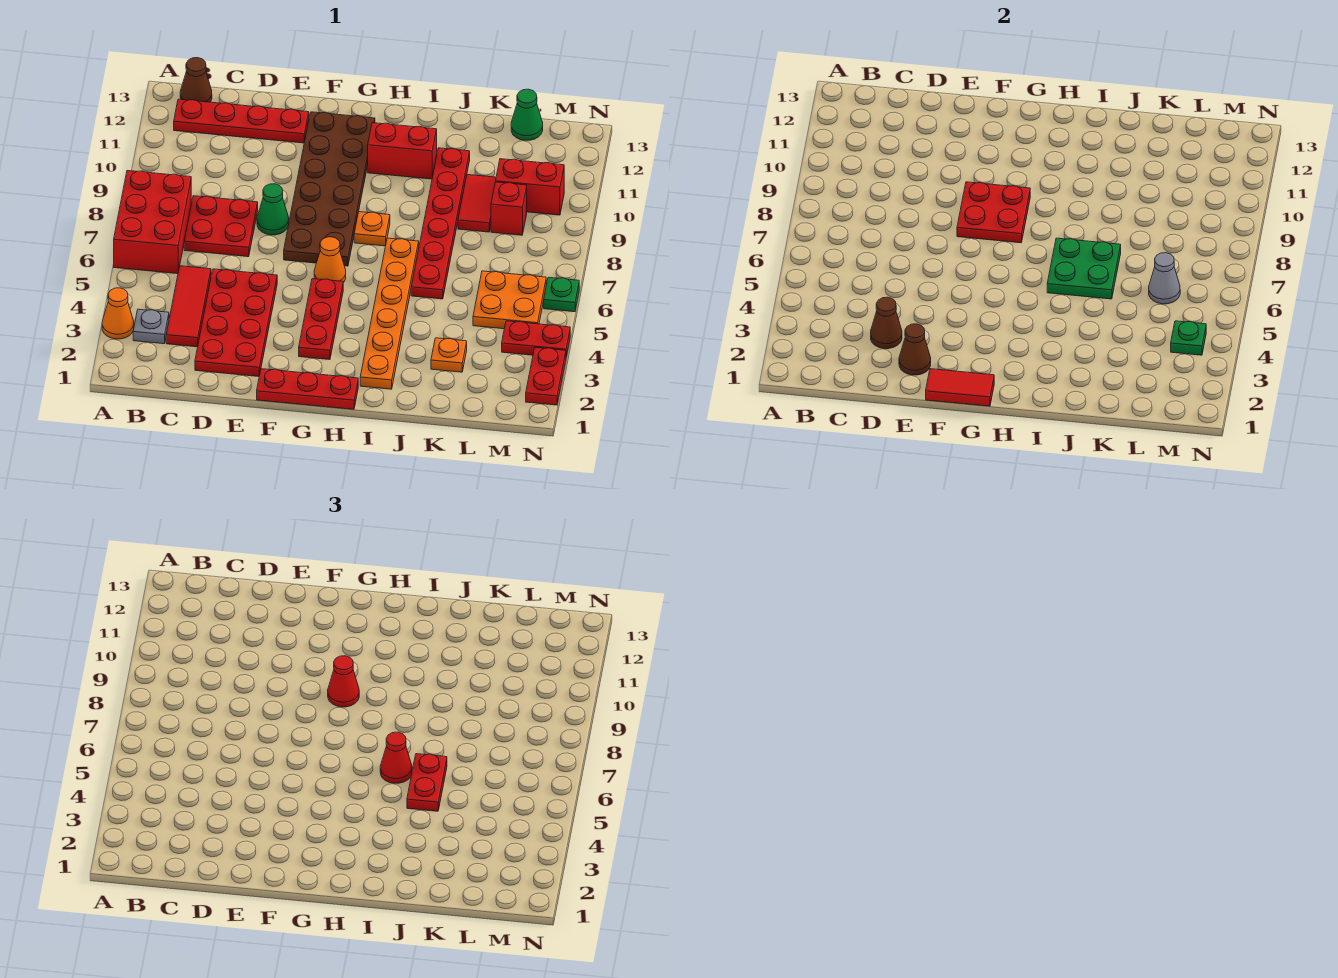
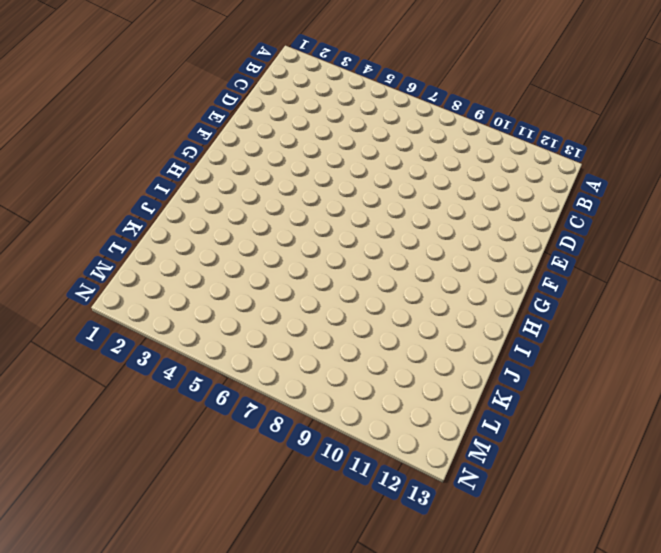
none -> orange cone A3 level 1
none -> red brick A6:B8 level 1
none -> grey plate B3 level 1
none -> red plate B12:E12 level 1

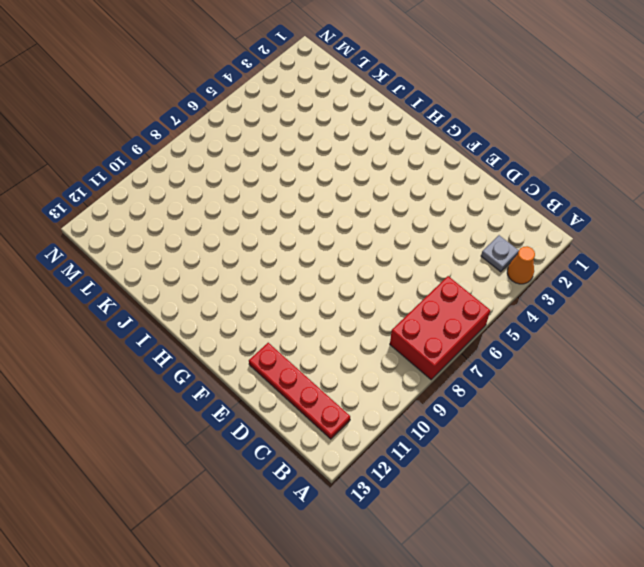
none -> brown cone B13 level 1
none -> red tile C3:C5 level 1
none -> red plate C7:D8 level 1
none -> red plate D2:E5 level 1

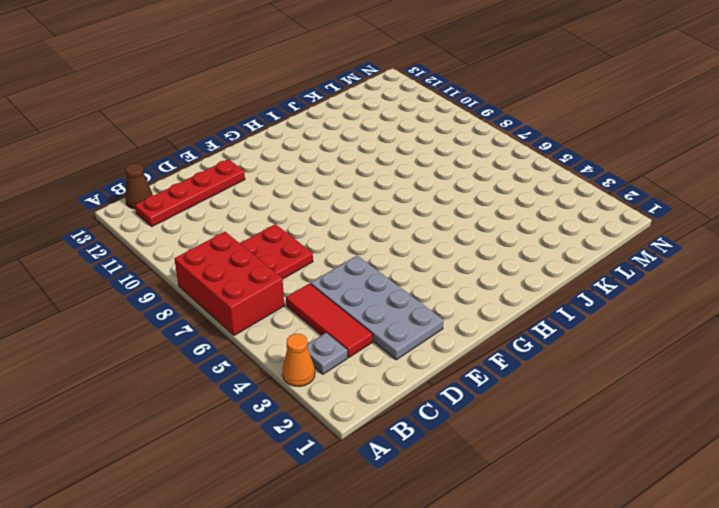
grey plate D2:E5 level 1 -> red plate D2:E5 level 1
none -> green cone E8 level 1
none -> red plate F1:H1 level 1
none -> brown plate F7:G12 level 1
none -> red plate G3:G5 level 1

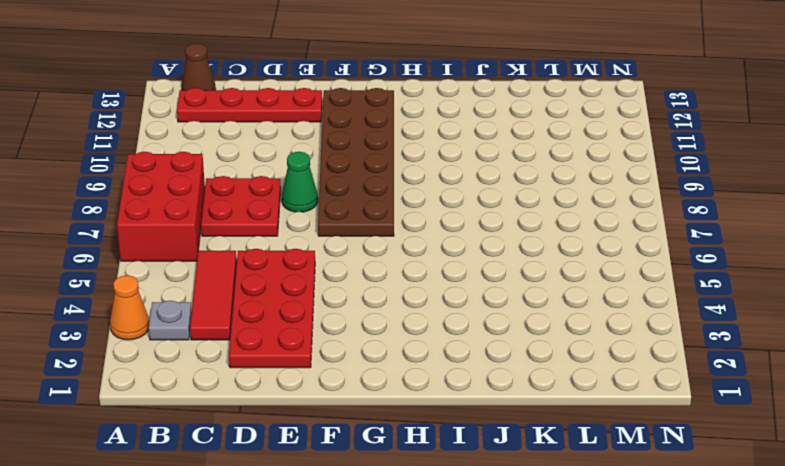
none -> red plate F1:H1 level 1
none -> red plate G3:G5 level 1
none -> orange cone G6 level 1
none -> orange plate H8 level 1

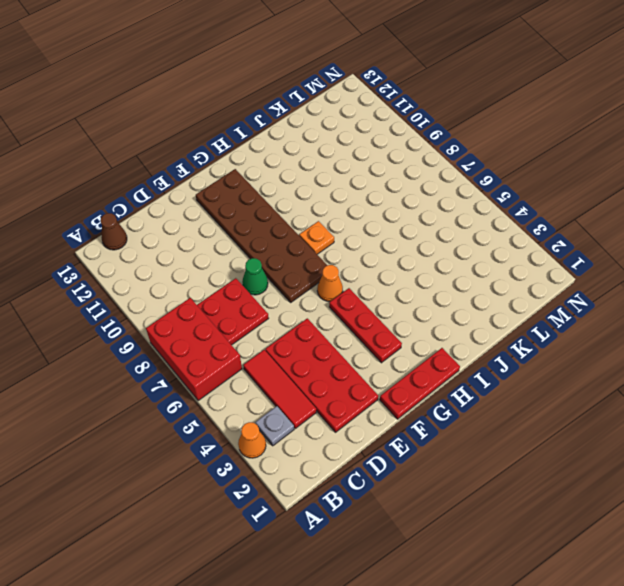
none -> red plate B12:E12 level 1
none -> red brick H11:I11 level 1
none -> orange plate I2:I7 level 1
none -> red plate J6:J11 level 1

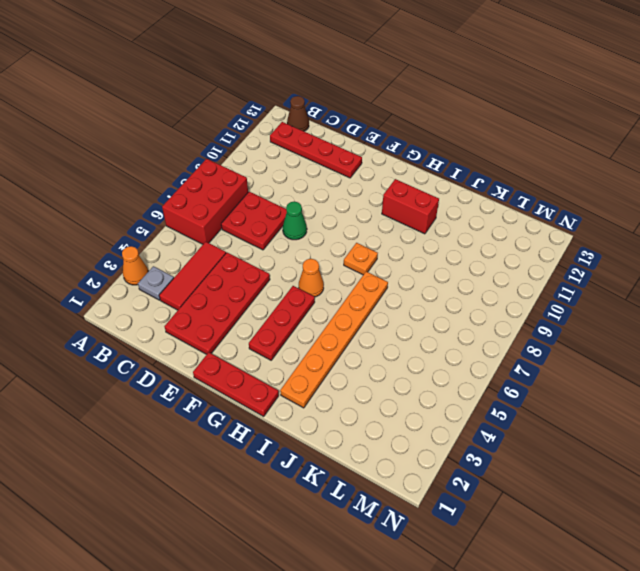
none -> brown plate F7:G12 level 1
none -> red plate J6:J11 level 1
none -> orange plate K3 level 1
none -> red tile K9:K10 level 1

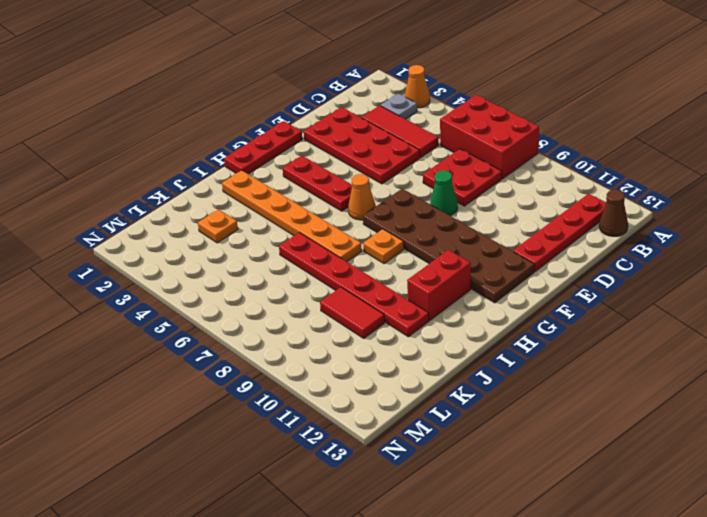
none -> orange plate L5:M6 level 1
none -> red brick L9 level 1
none -> red brick L10:M10 level 1
none -> green cone L13 level 1

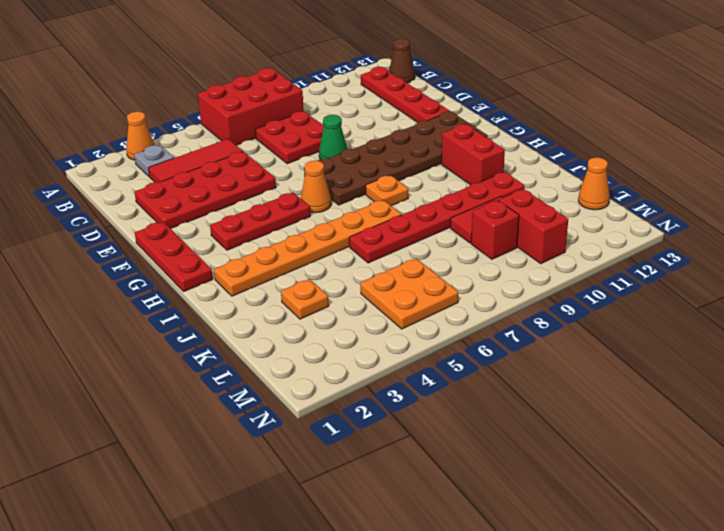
orange cone L13 level 1 -> green cone L13 level 1
none -> red plate M4:N4 level 1
none -> red plate N2:N3 level 1
none -> green plate N6 level 1
none -> brown cone D3 level 2

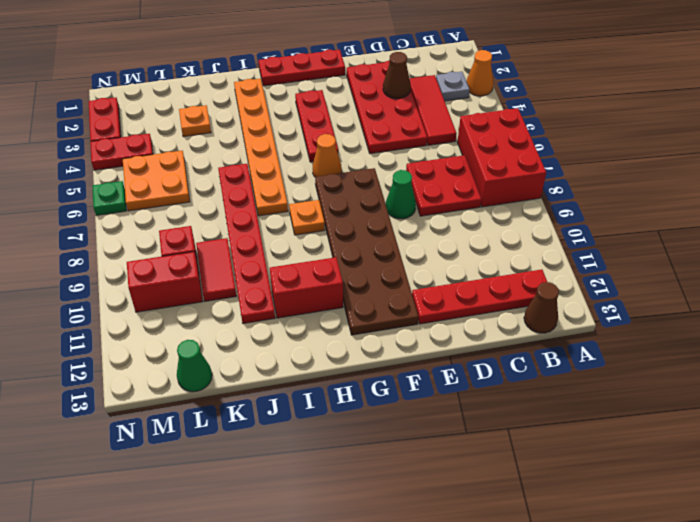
none -> brown cone E2 level 2
none -> red tile F1:G1 level 2
none -> red plate F8:G9 level 2
none -> green plate I6:J7 level 2

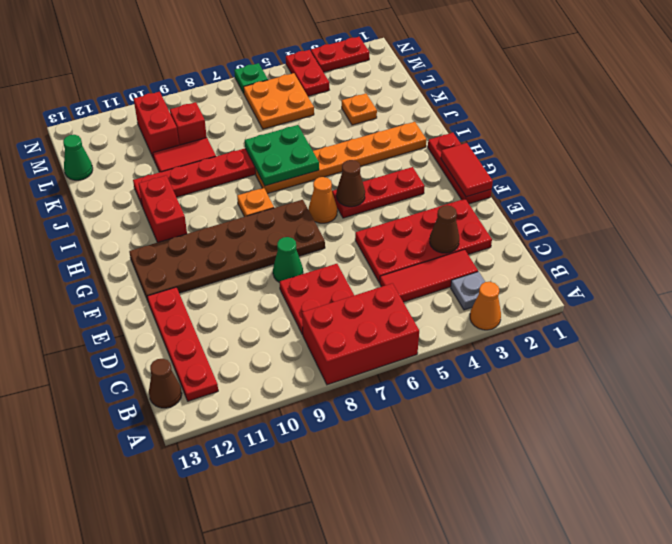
brown cone G5 level 2 -> brown cone E2 level 2
none -> red plate F8:G9 level 2
none -> grey cone L6 level 2
none -> green plate M4 level 2
none -> red cone G9 level 3

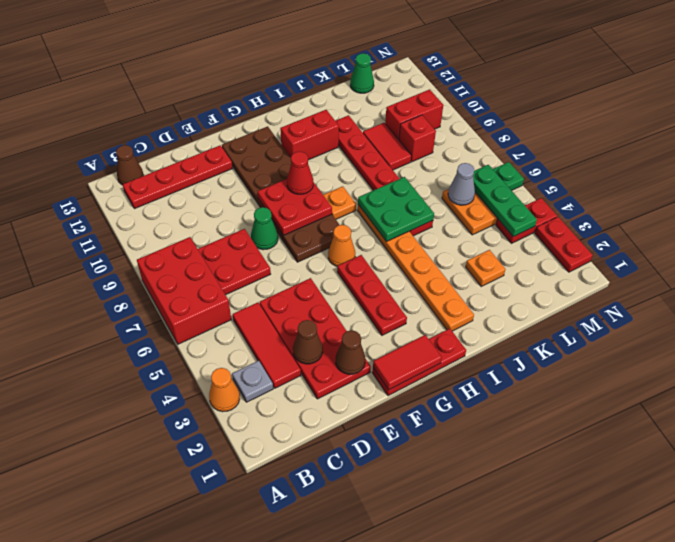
green plate M4:M6 level 2 -> green plate M4 level 2
none -> red cone I6 level 3
none -> red plate J5:J6 level 3

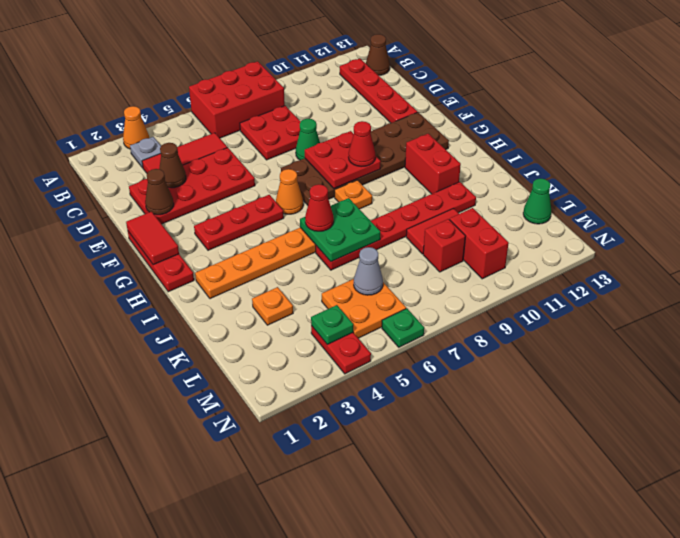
none -> red plate N2:N3 level 1
none -> red plate J5:J6 level 3

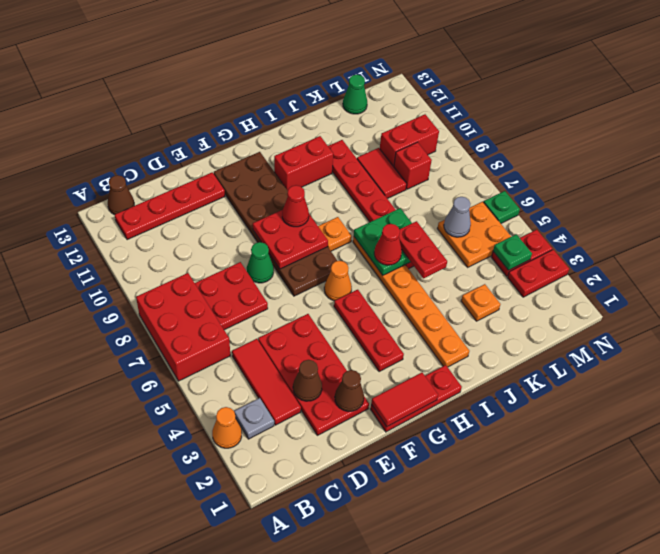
red plate M3:N3 level 1 -> red plate N2:N3 level 1

